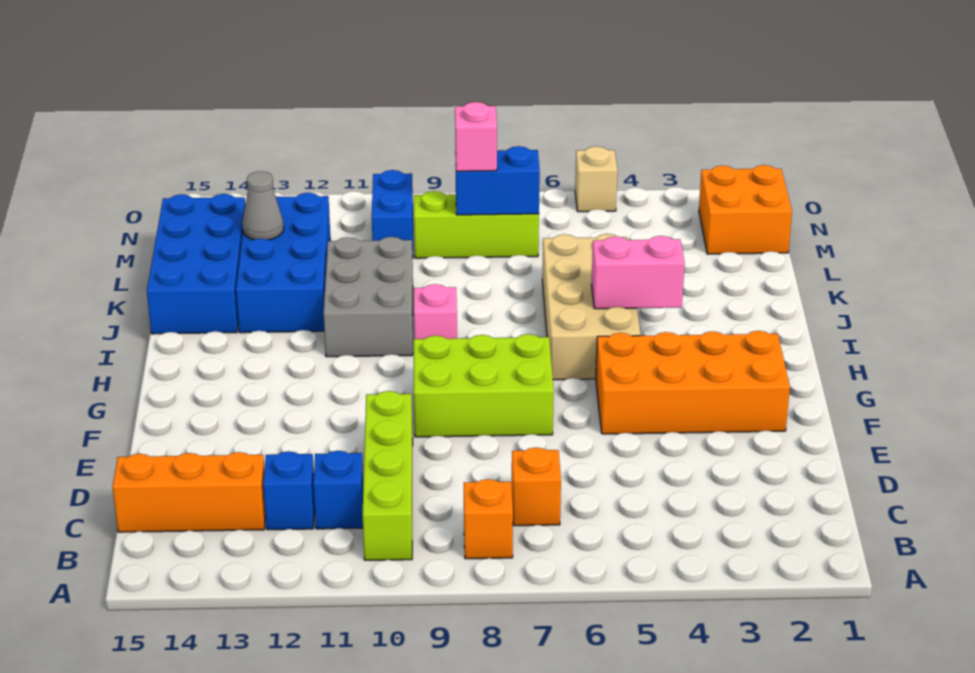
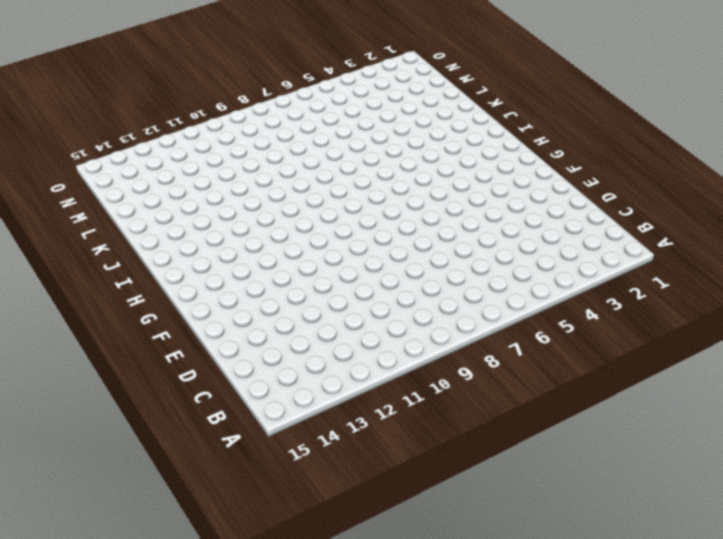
none -> orange brick B8 level 1
none -> lime brick B10:E10 level 1
none -> orange brick C7 level 1

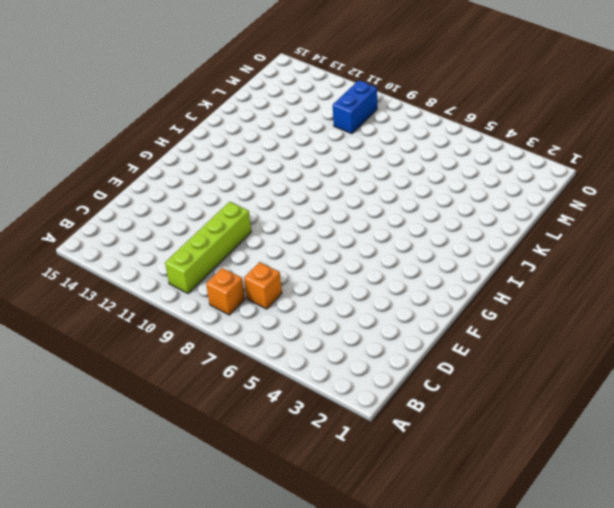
none -> blue brick C11 level 1
none -> blue brick C12 level 1
none -> orange brick C13:C15 level 1

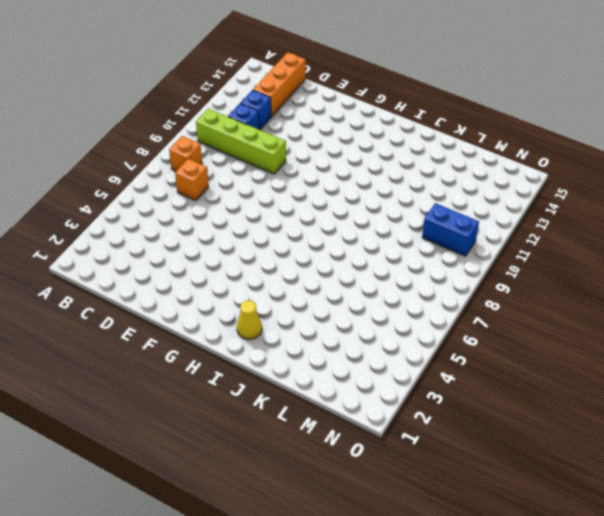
yellow cone I2 level 1 -> none
none -> orange brick F2:G5 level 1
none -> lime brick F7:G9 level 1
none -> tan brick H5:K6 level 1

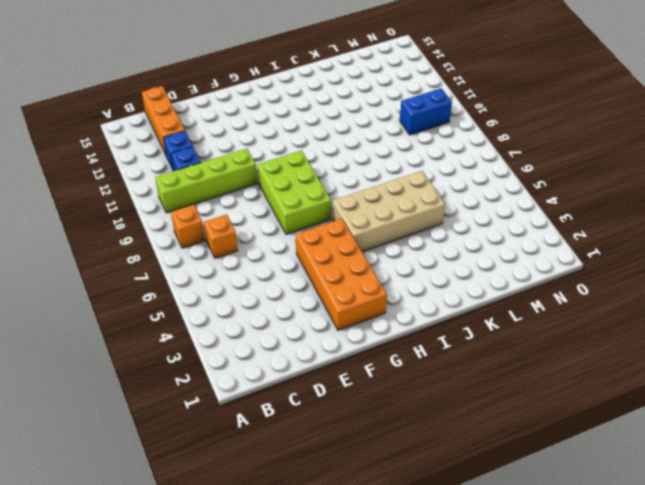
none -> pink brick I9 level 1
none -> grey brick I10:K11 level 1
none -> blue brick J12:M13 level 1

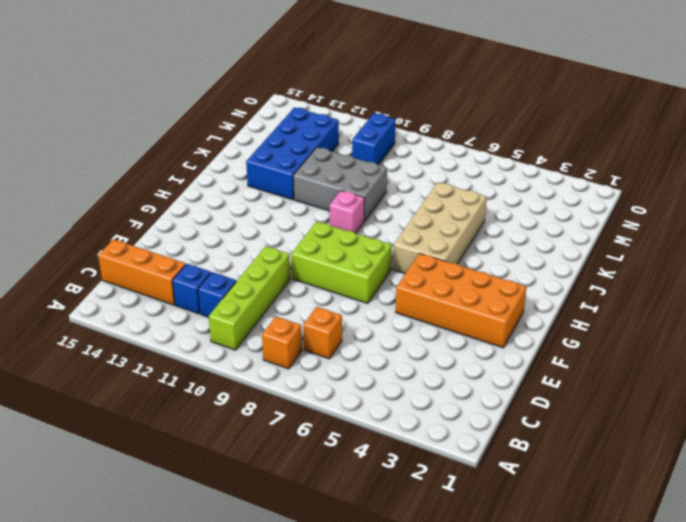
grey brick J9:K11 level 1 -> grey brick I10:K11 level 1
none -> blue brick J14:M15 level 1
none -> orange brick M1:N2 level 1
none -> lime brick M7:M9 level 1

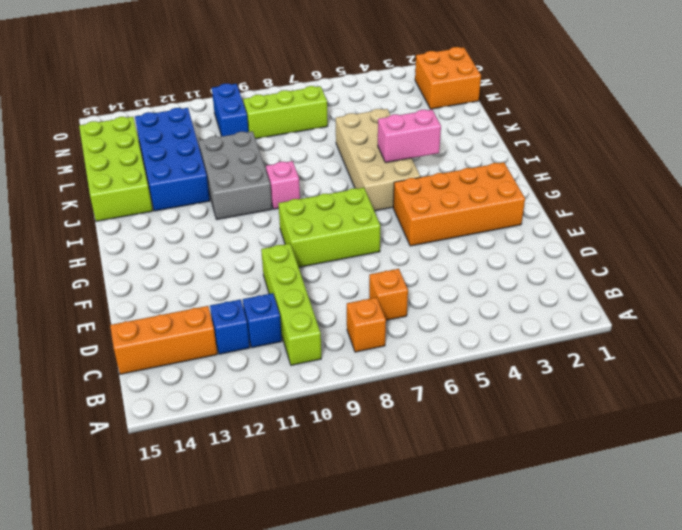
lime brick J14:M15 level 1 -> blue brick J14:M15 level 1
none -> tan brick O5 level 1
none -> grey cone L13 level 2
none -> blue brick M7:M8 level 2

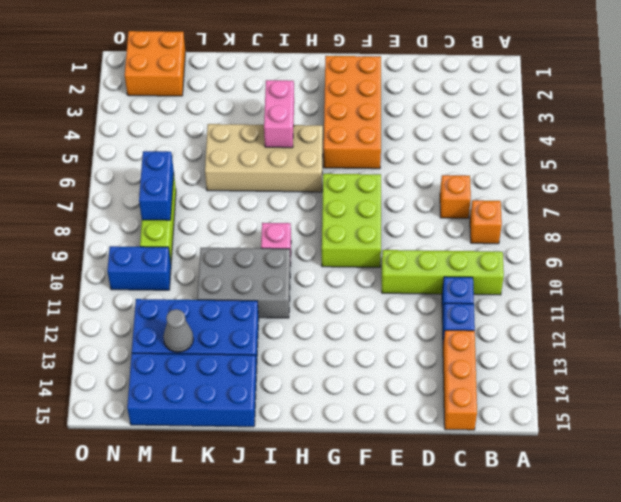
none -> tan brick O5 level 1
none -> pink brick M8 level 3

